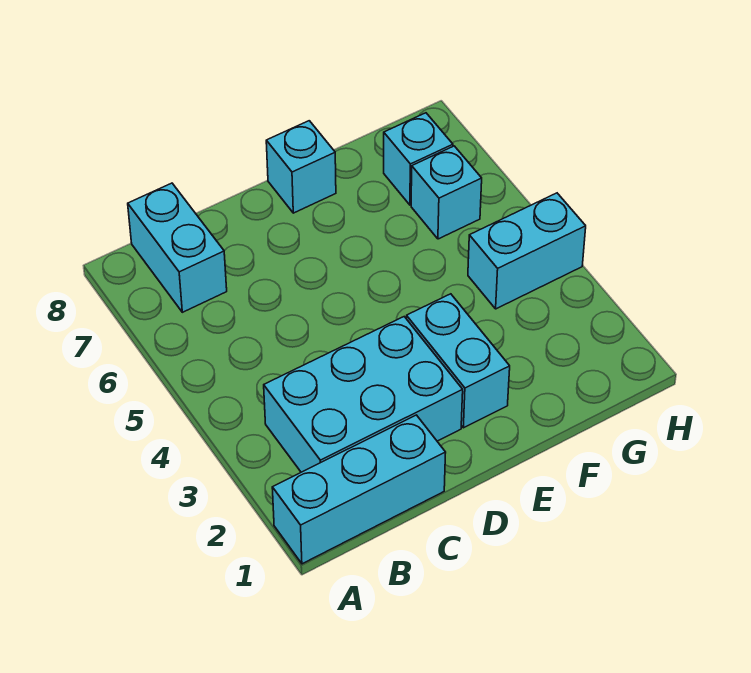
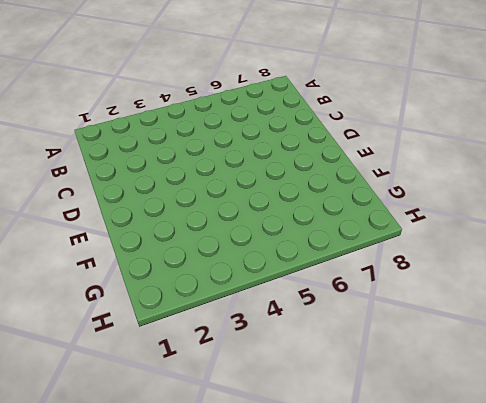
none -> cyan brick A1:C1 level 1
none -> cyan brick B2:D3 level 1

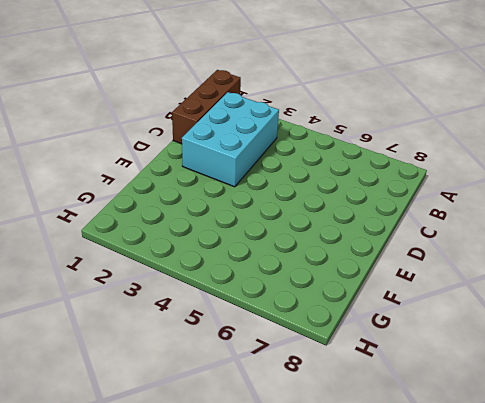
brown brick A1:C1 level 1 -> cyan brick A1:C1 level 1
none -> cyan brick B7:B8 level 1
none -> cyan brick E2:E3 level 1

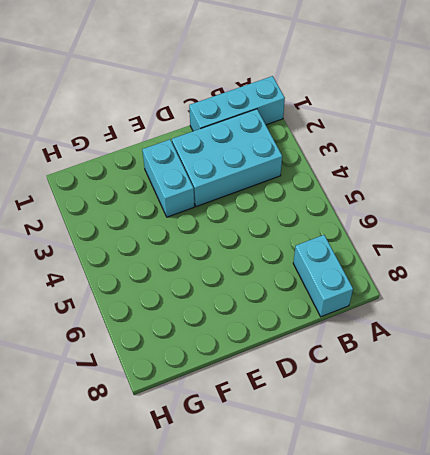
none -> cyan brick E8 level 1
none -> cyan brick G4:H4 level 1

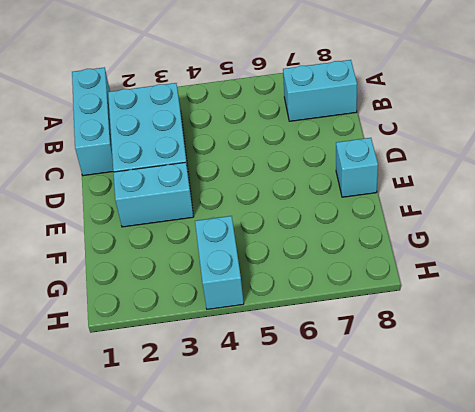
none -> cyan brick G6 level 1
none -> cyan brick G7 level 1

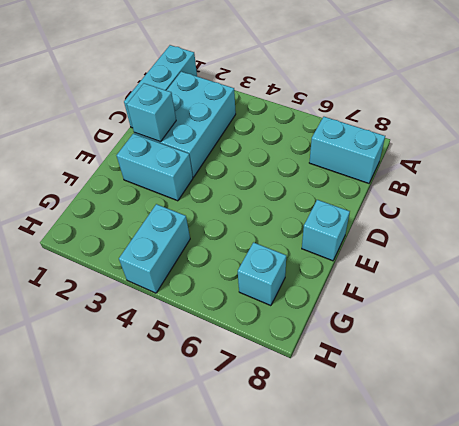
cyan brick D2 level 2 -> cyan brick G6 level 1

